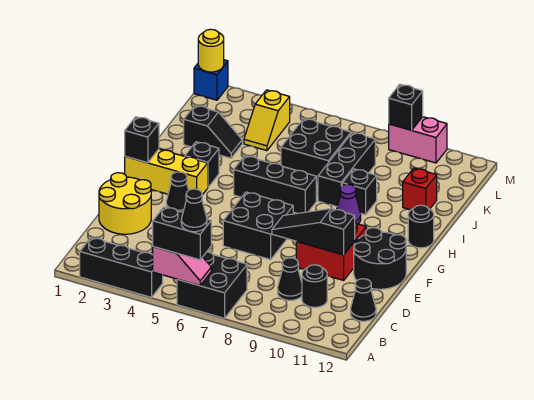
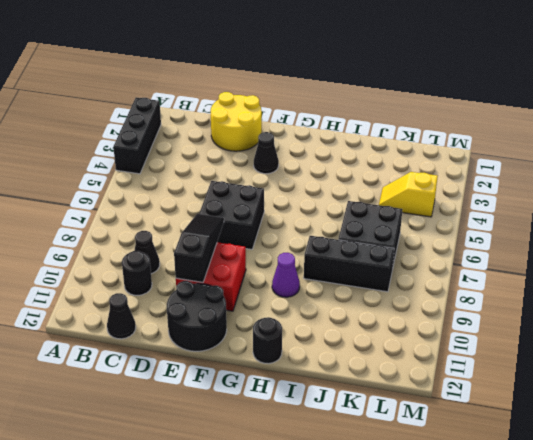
none -> black brick A6:B7 level 1
none -> yellow brick G1:G3 level 1
none -> black brick H3 level 1
none -> black brick H5:H7 level 1

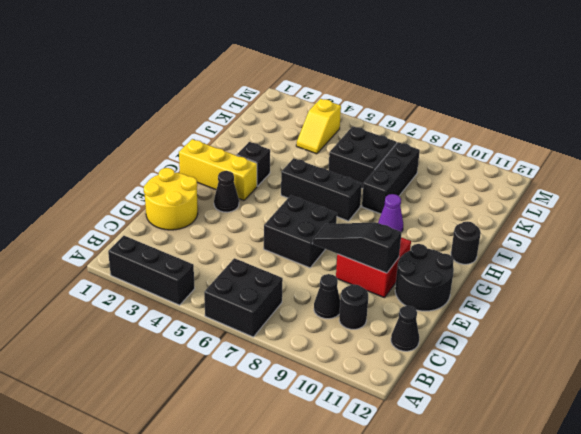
none -> black brick I9 level 1
none -> black slope J2:J3 level 1 top 2
none -> red brick J11 level 1
none -> blue brick M1 level 1

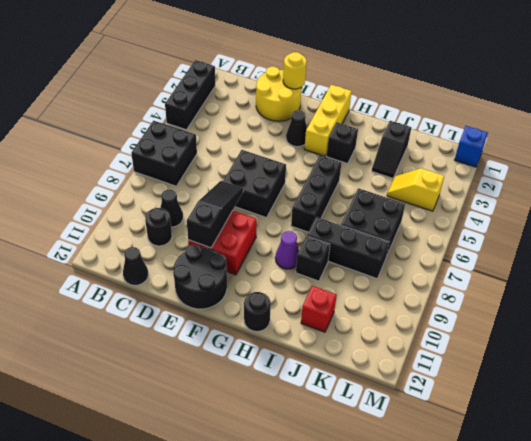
yellow round brick E1 level 2 -> yellow round brick M1 level 2
none -> pink brick M9:M10 level 1
none -> pink slope A5:A6 level 2 top 5
none -> black brick G1 level 2
none -> black brick M9 level 2

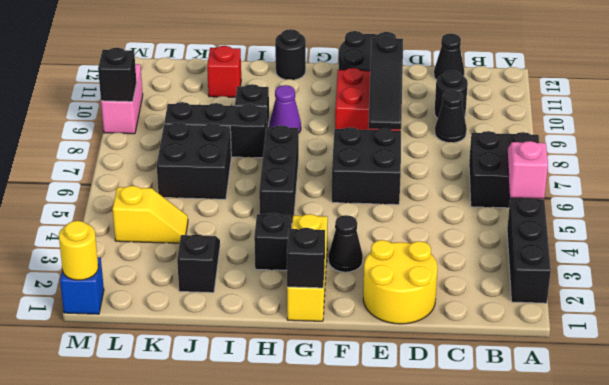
none -> black brick A5:A6 level 3
none -> black cone A6 level 4

